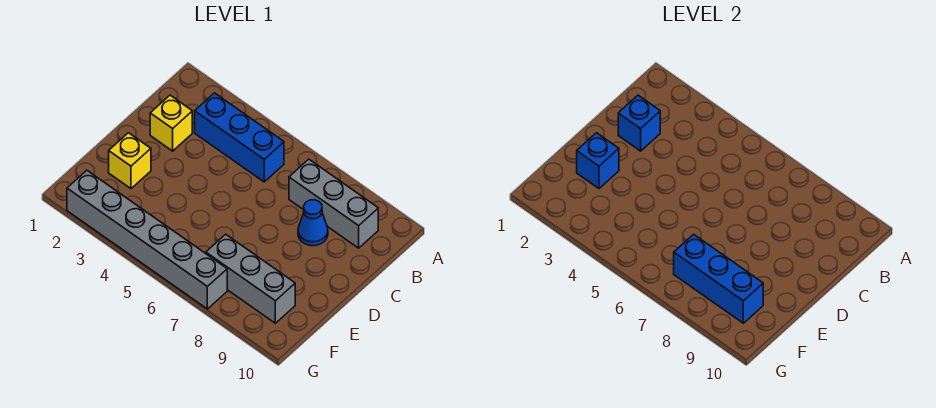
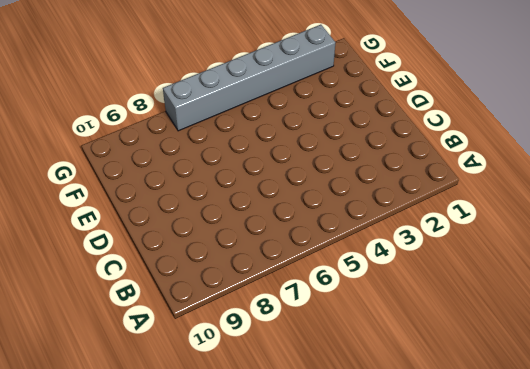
none -> blue brick B3:B5 level 1
none -> grey brick B7:B9 level 1

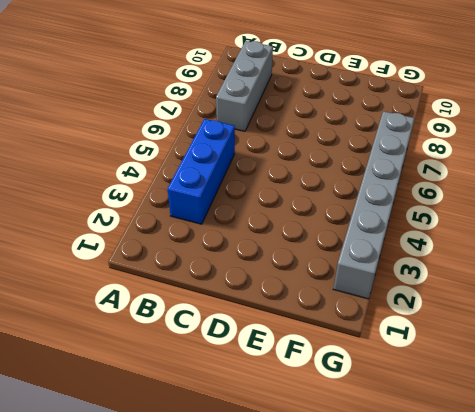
none -> yellow brick C2 level 1
none -> blue cone C8 level 1

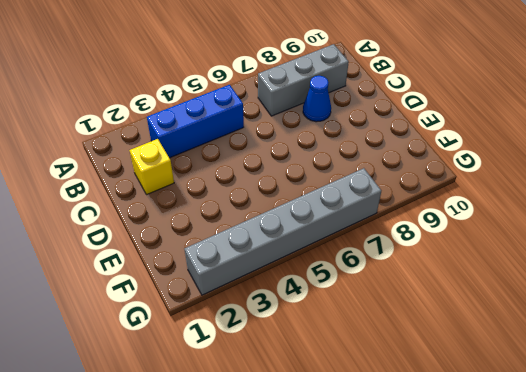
none -> yellow brick E2 level 1
none -> grey brick F7:F9 level 1

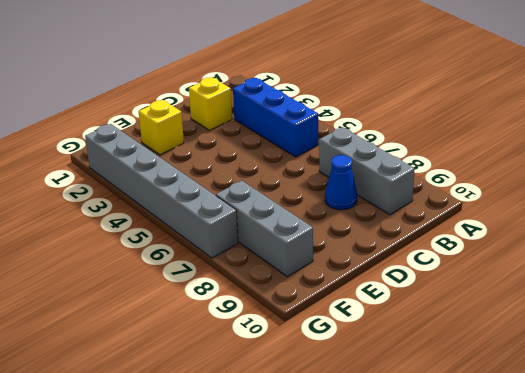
none -> blue brick C2 level 2
none -> blue brick E2 level 2

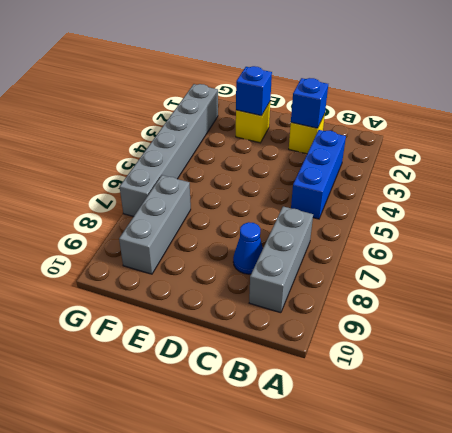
none -> blue brick F7:F9 level 2

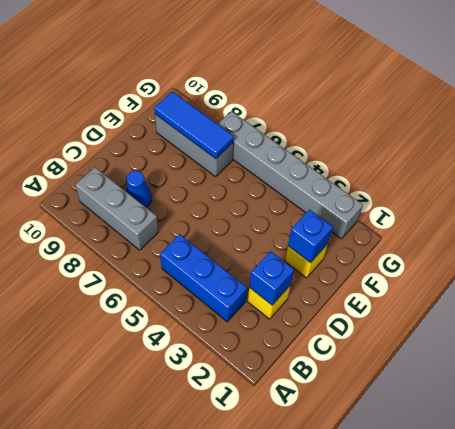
blue tile F7:F9 level 2 -> blue brick F7:F9 level 2

